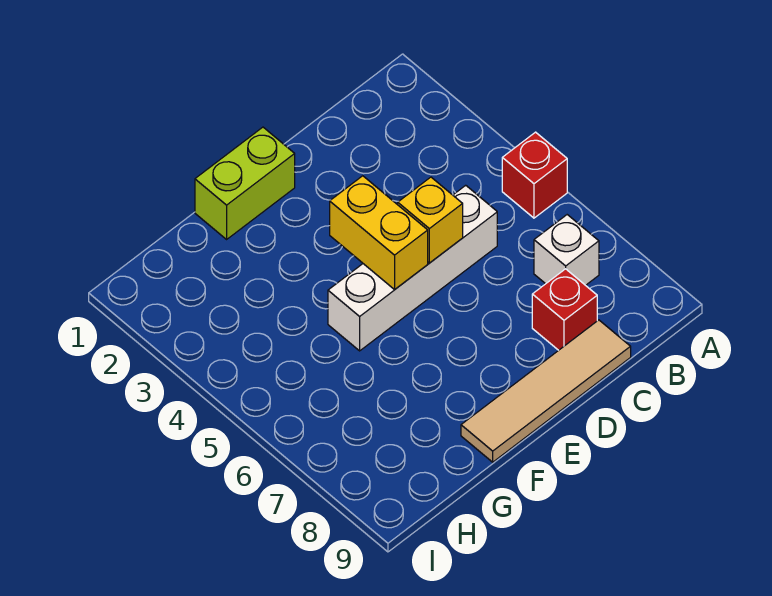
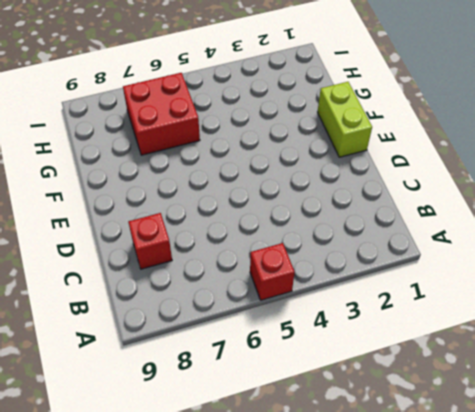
red brick G6:H7 level 1 -> none
none -> white brick B7 level 1
none -> white brick C5:F5 level 1

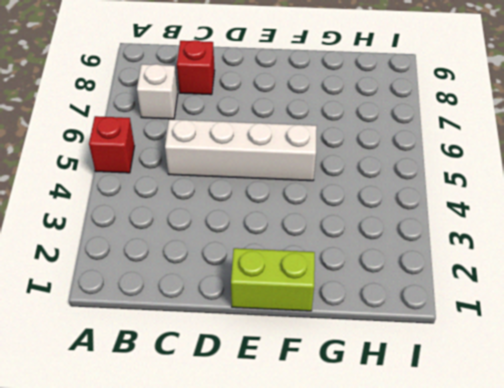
none -> tan tile C9:F9 level 1
none -> yellow brick D5 level 2

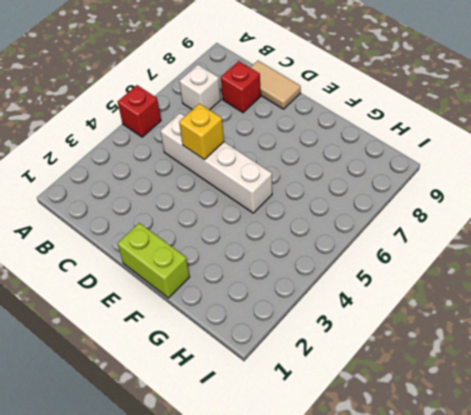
tan tile C9:D9 level 1 -> tan tile C9:F9 level 1
none -> yellow brick E4:E5 level 2

